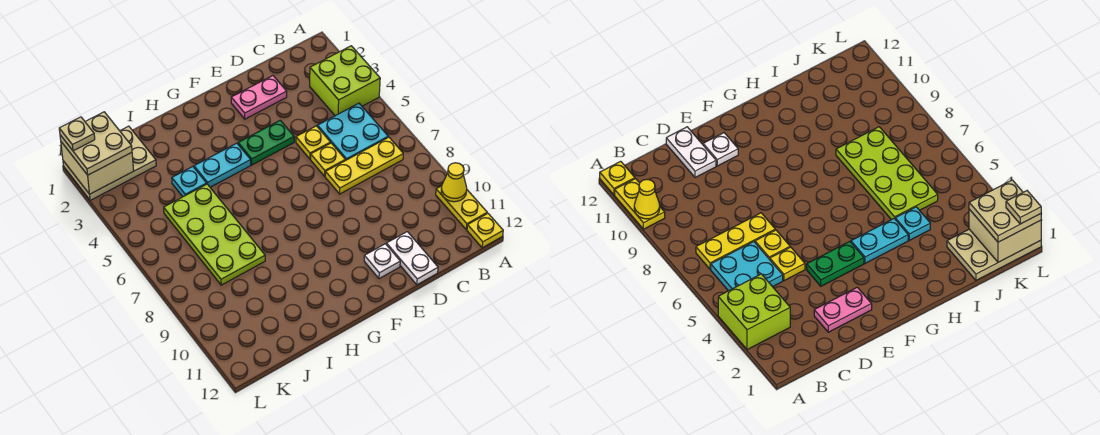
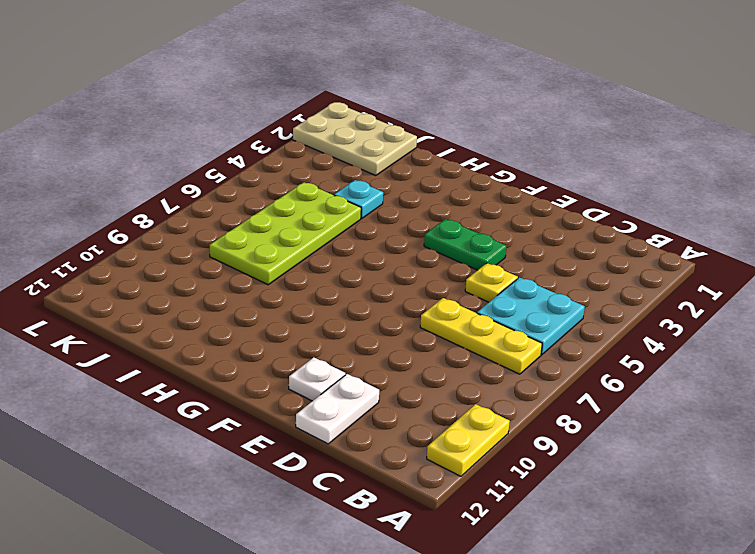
none -> lime brick A3:B4 level 1
none -> yellow plate A12 level 1
none -> pink plate D2:E2 level 1

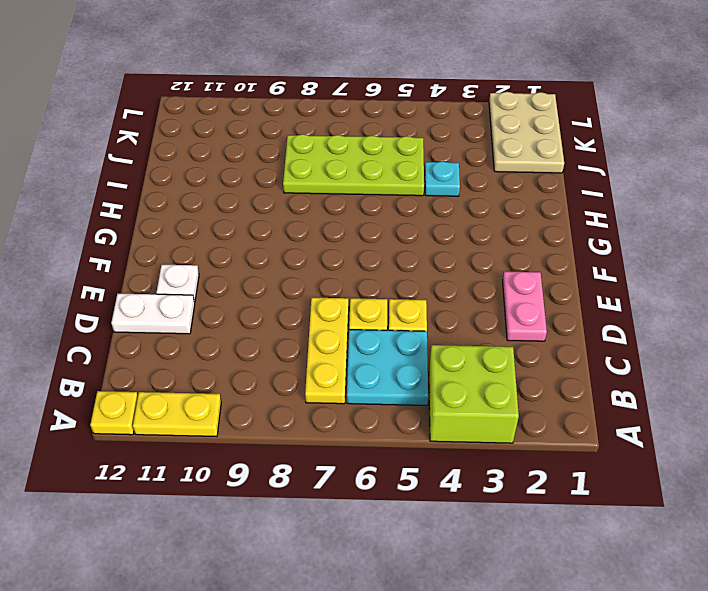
none -> green plate E4:F4 level 1
none -> cyan plate G4:H4 level 1
none -> yellow cone A10 level 2

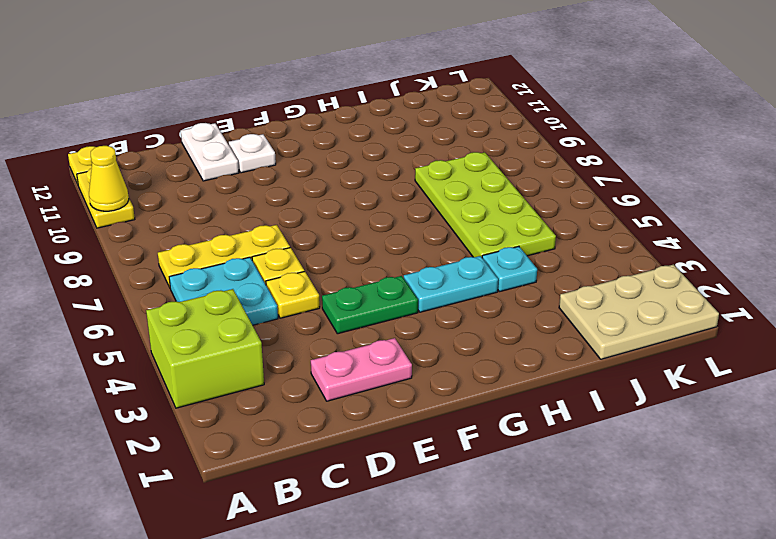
none -> tan brick K1:L2 level 2
none -> tan plate K1:L2 level 3
none -> tan plate L1 level 4

